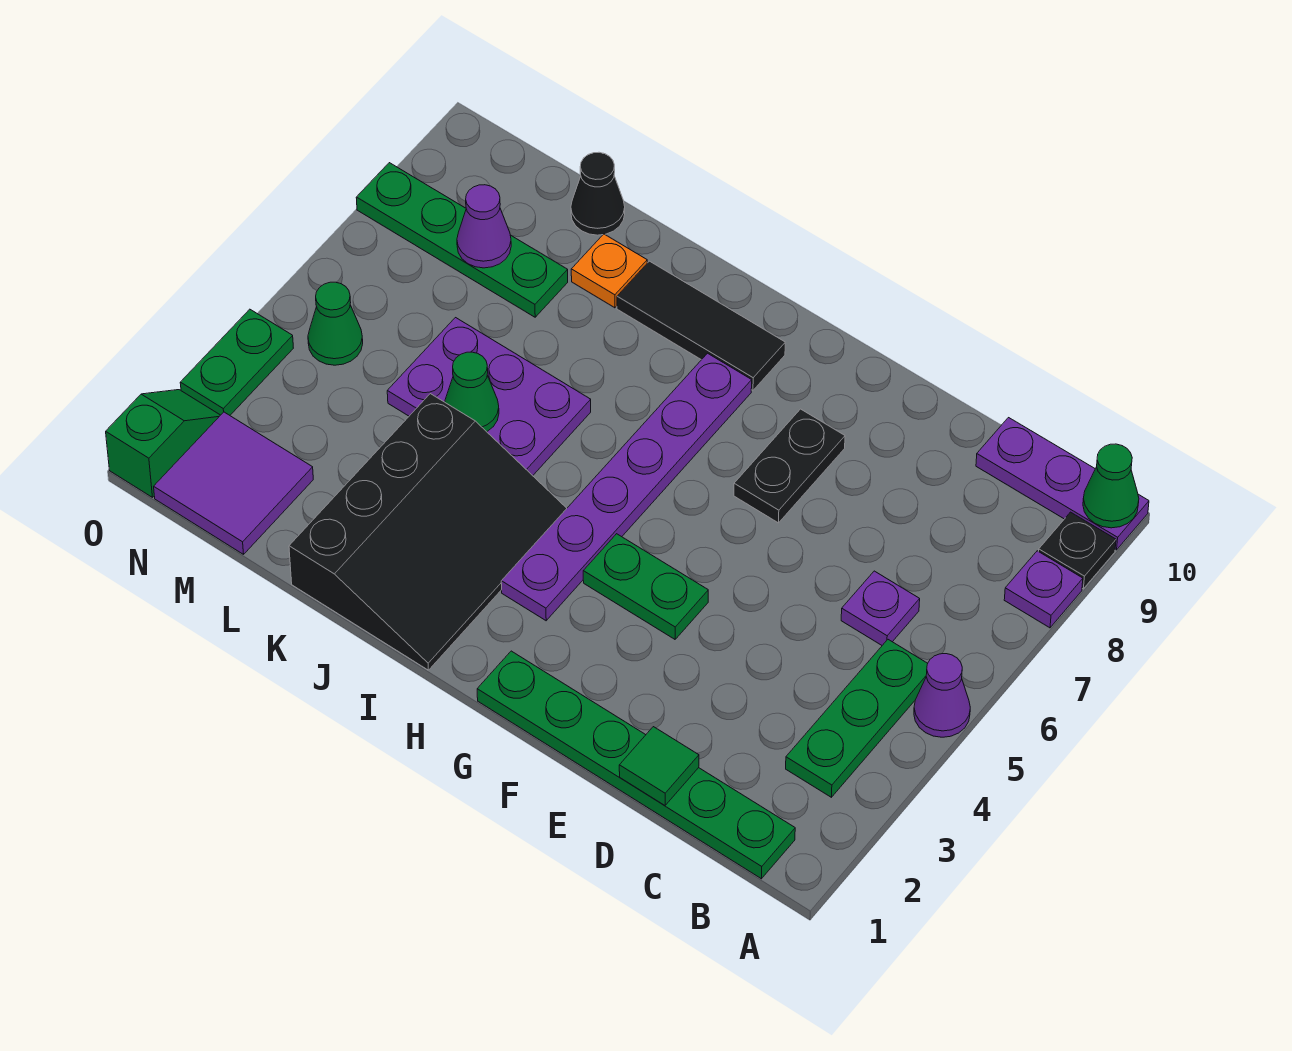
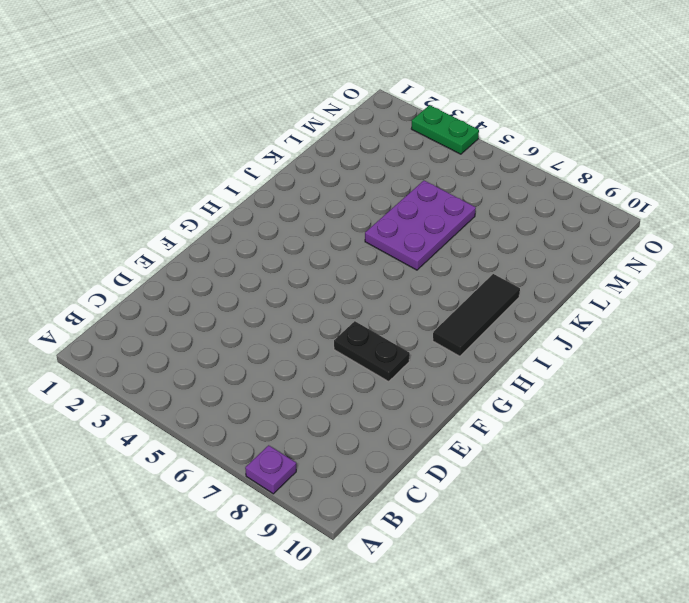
none -> purple cone A5 level 1
none -> black plate A9 level 1
none -> purple plate A10:C10 level 1

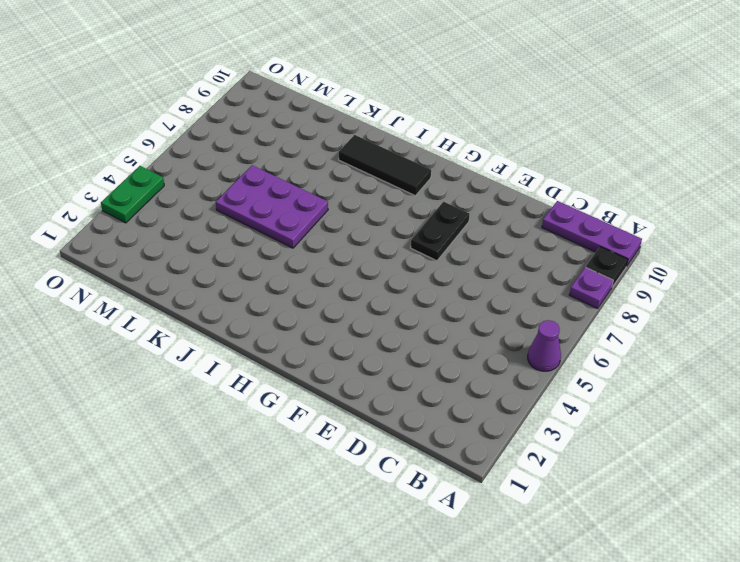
none -> green plate B1:G1 level 1
none -> green plate B3:B5 level 1
none -> purple plate C6 level 1

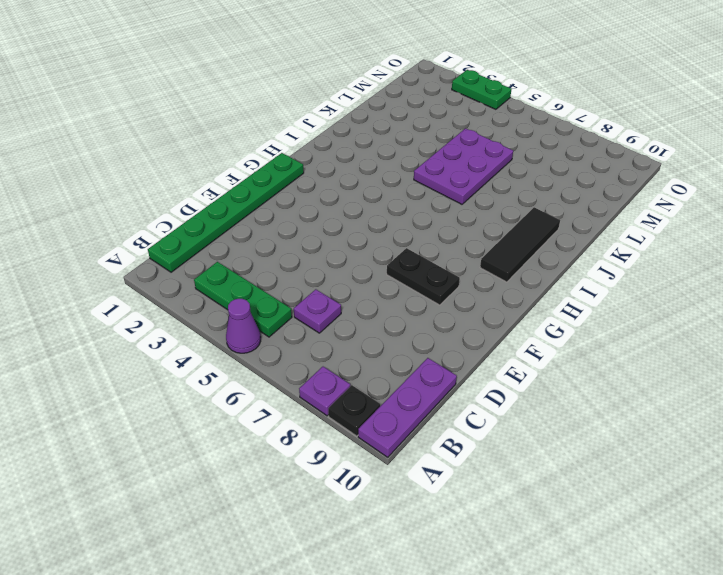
none -> green plate F4:G4 level 1
none -> purple plate H3:H8 level 1
none -> black slope I1:K4 level 1 top K

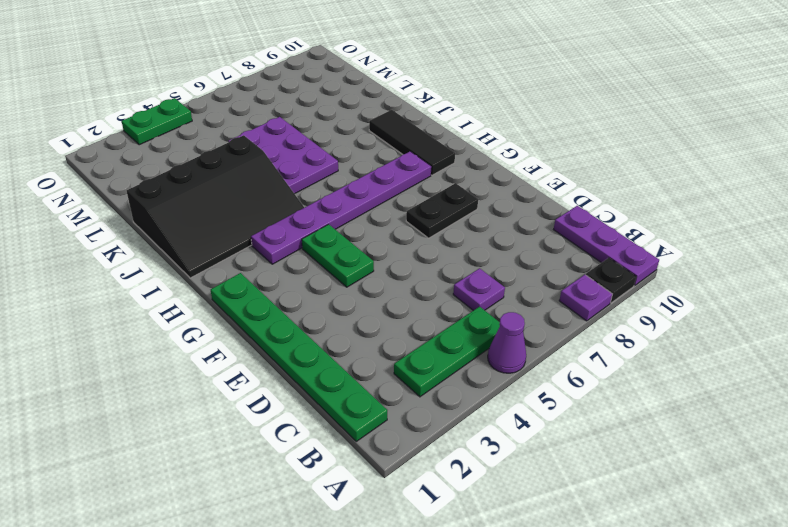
none -> orange plate K9 level 1
none -> green plate L8:O8 level 1
none -> black cone L10 level 1

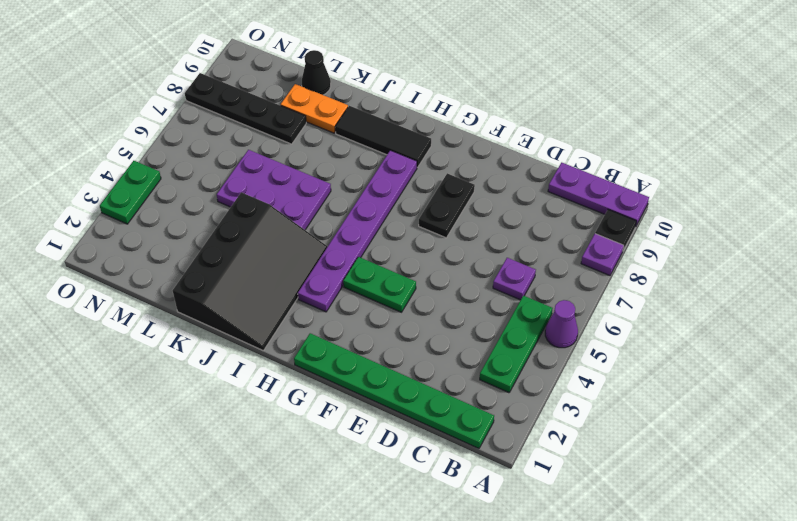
orange plate K9:L9 level 1 -> orange plate K9 level 1
black plate L8:O8 level 1 -> green plate L8:O8 level 1
none -> purple tile M1:N2 level 1
none -> green cone N5 level 1
none -> green slope O1:O2 level 1 top 1

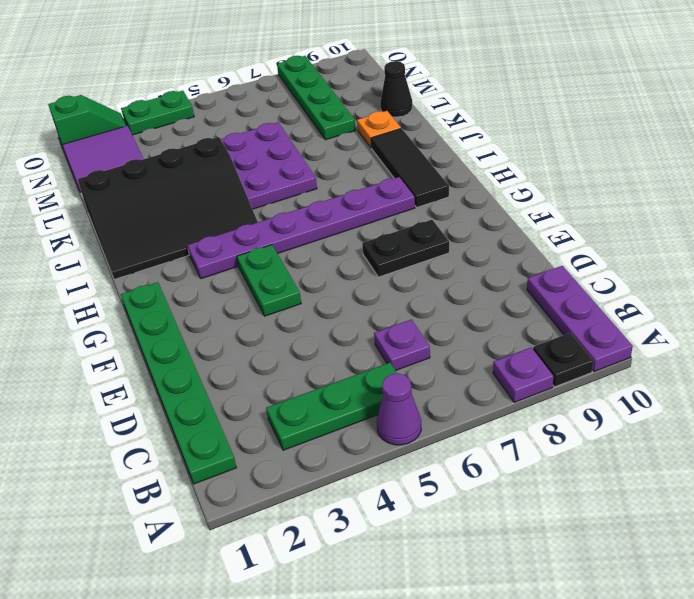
none -> green cone N5 level 1
none -> green cone A10 level 2
none -> green tile D1 level 2

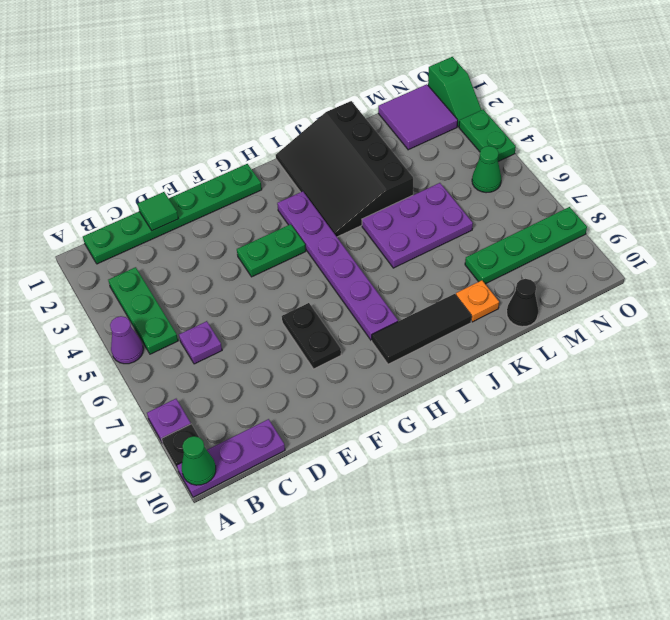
none -> green cone K5 level 2
none -> purple cone M8 level 2

